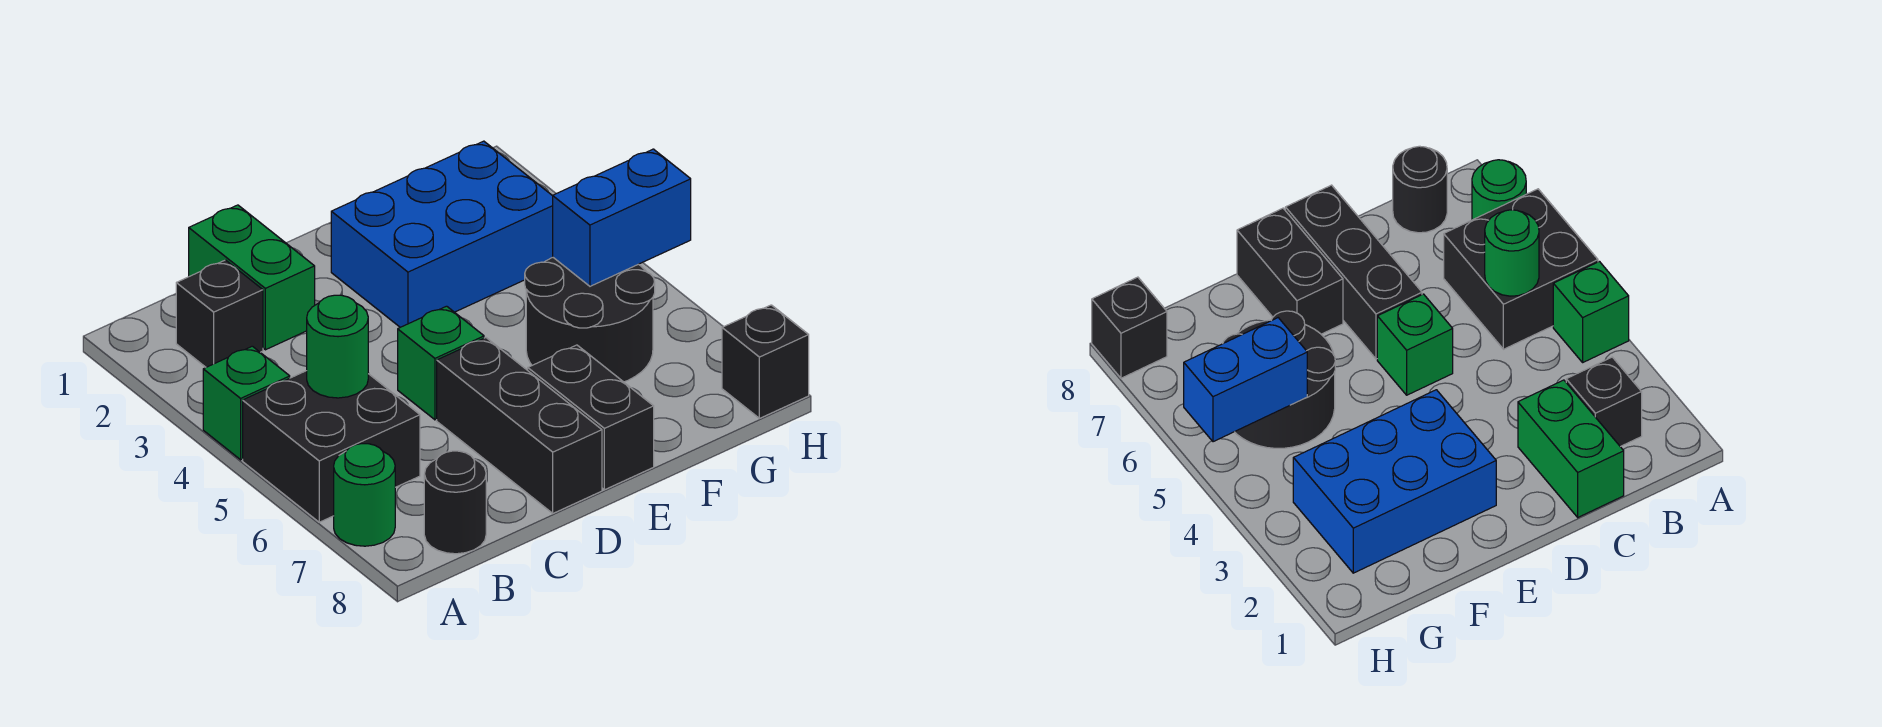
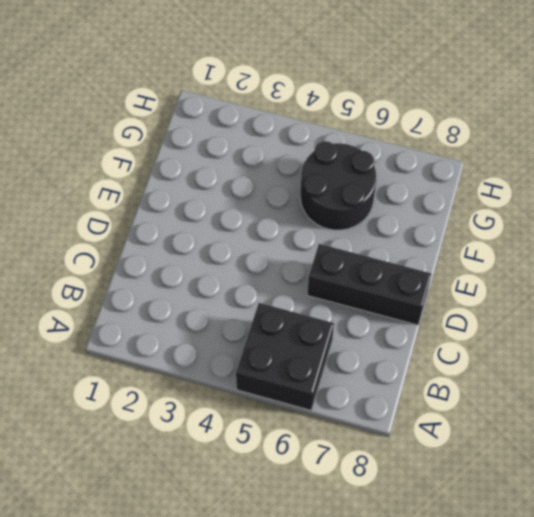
none -> green brick A4 level 1
none -> green round brick A7 level 1
none -> black brick B2 level 1

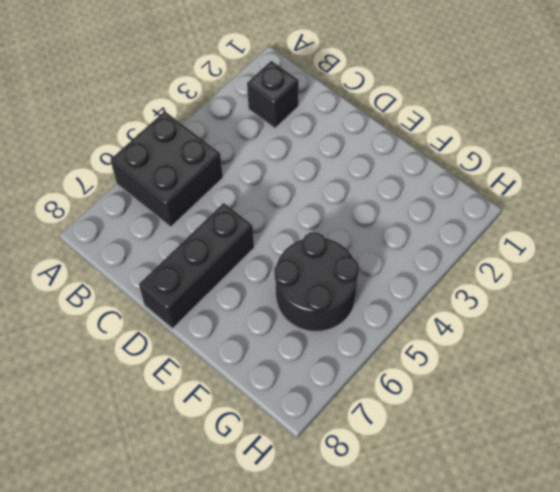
none -> green brick A4 level 1
none -> green round brick A7 level 1
none -> black round brick B8 level 1

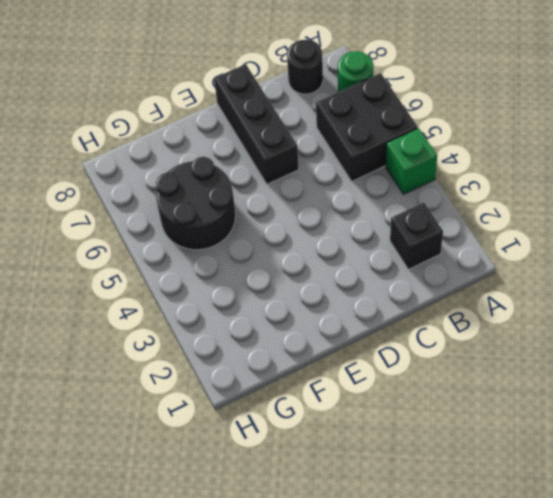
none -> green brick C1:C2 level 1
none -> green brick D5 level 1
none -> blue brick E2:G3 level 1

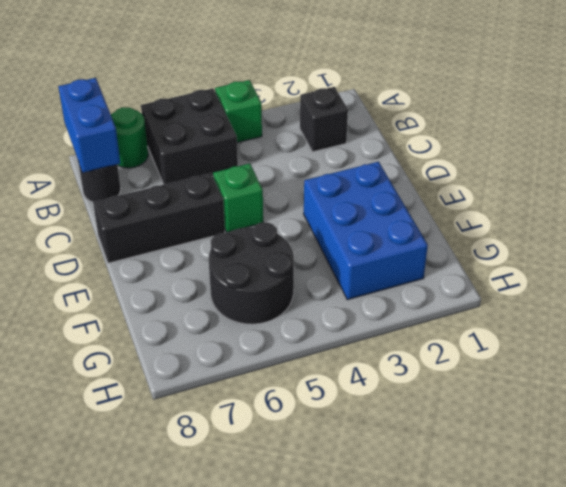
blue brick A8:B8 level 2 -> blue brick G5:H5 level 2
none -> green brick C1:C2 level 1
none -> black brick E7:E8 level 1
none -> black brick H8 level 1

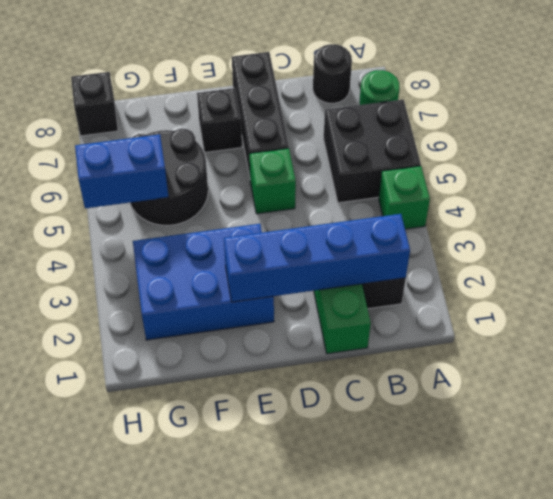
blue brick B2:E2 level 2 -> none
black brick E7 level 1 -> black brick E7:E8 level 1
none -> green round brick B5 level 2

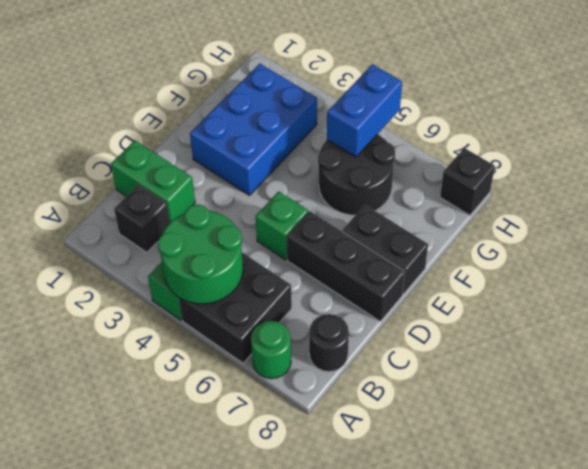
green round brick A4:B5 level 2 -> green round brick B5 level 2

